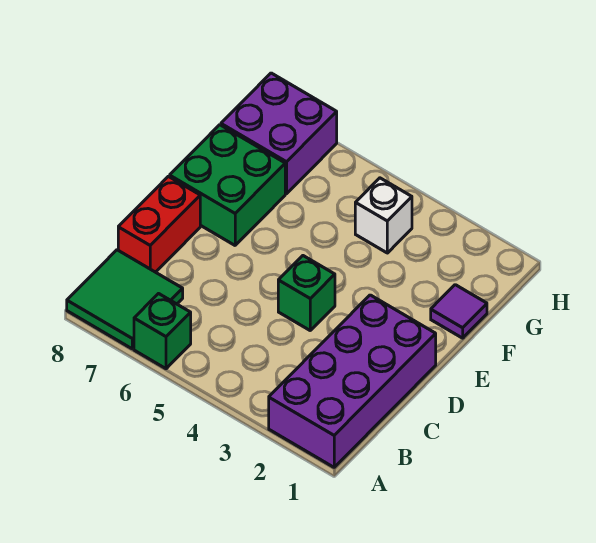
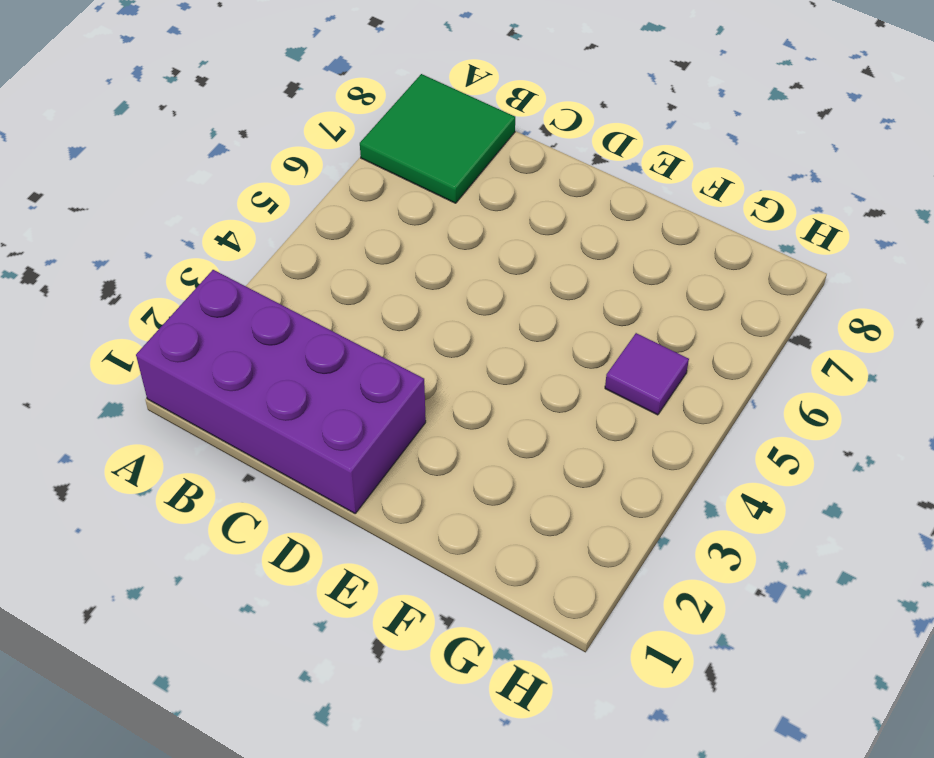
purple tile G5 level 1 -> purple tile F1 level 1
none -> green brick A6 level 1
none -> red brick C8:D8 level 1

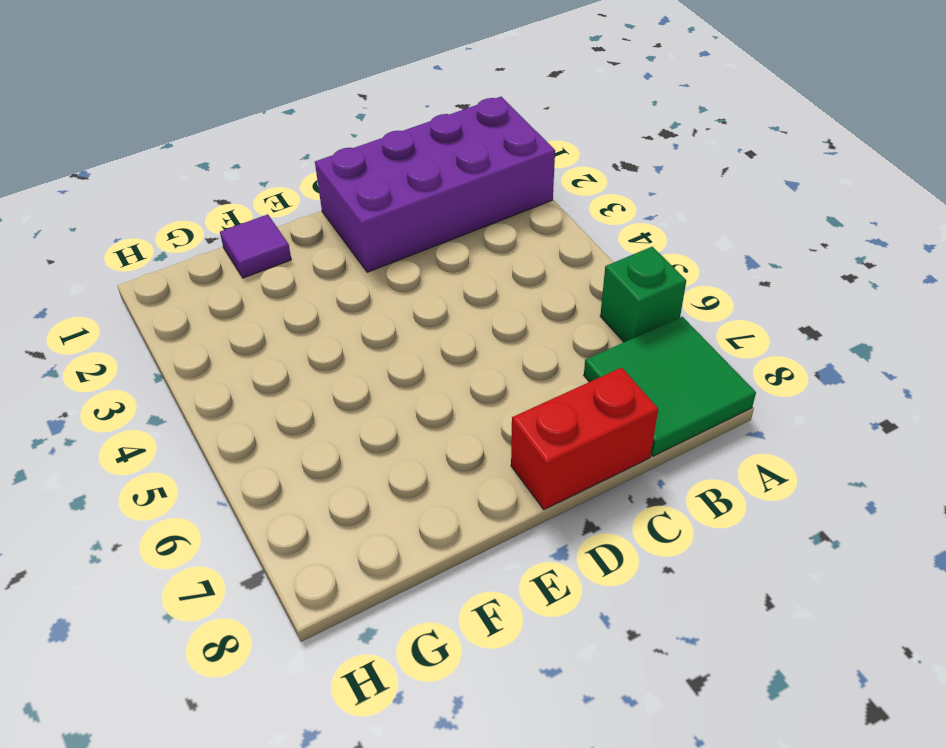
none -> green brick D4 level 1
none -> green brick E7:F8 level 1

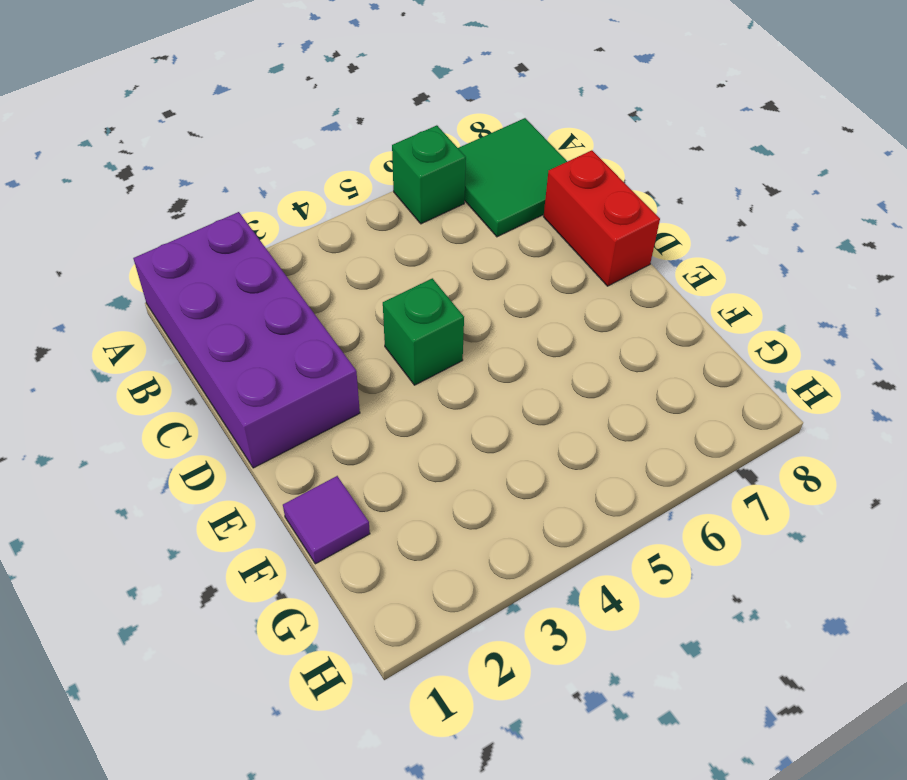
none -> green brick E7:F8 level 1
none -> white brick G4 level 1

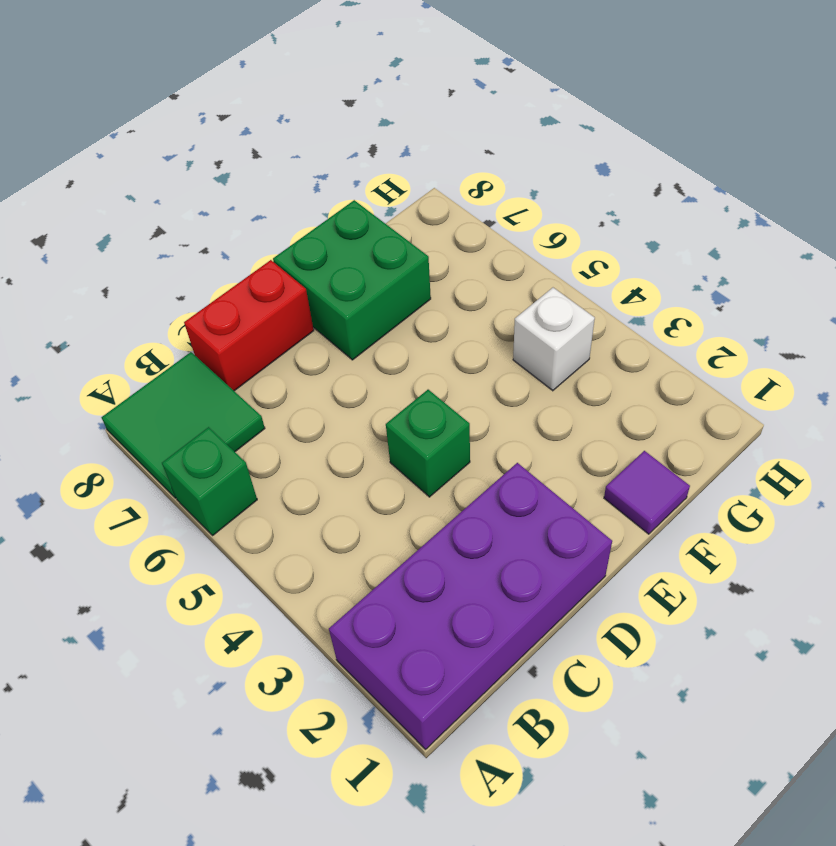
none -> purple brick G7:H8 level 1

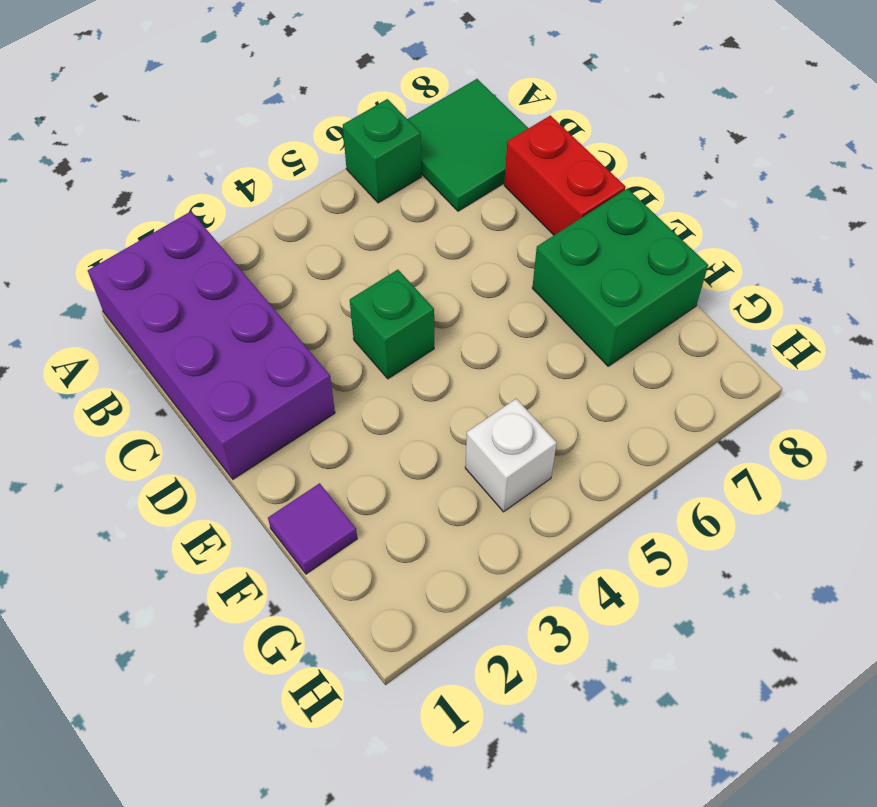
none -> purple brick G7:H8 level 1

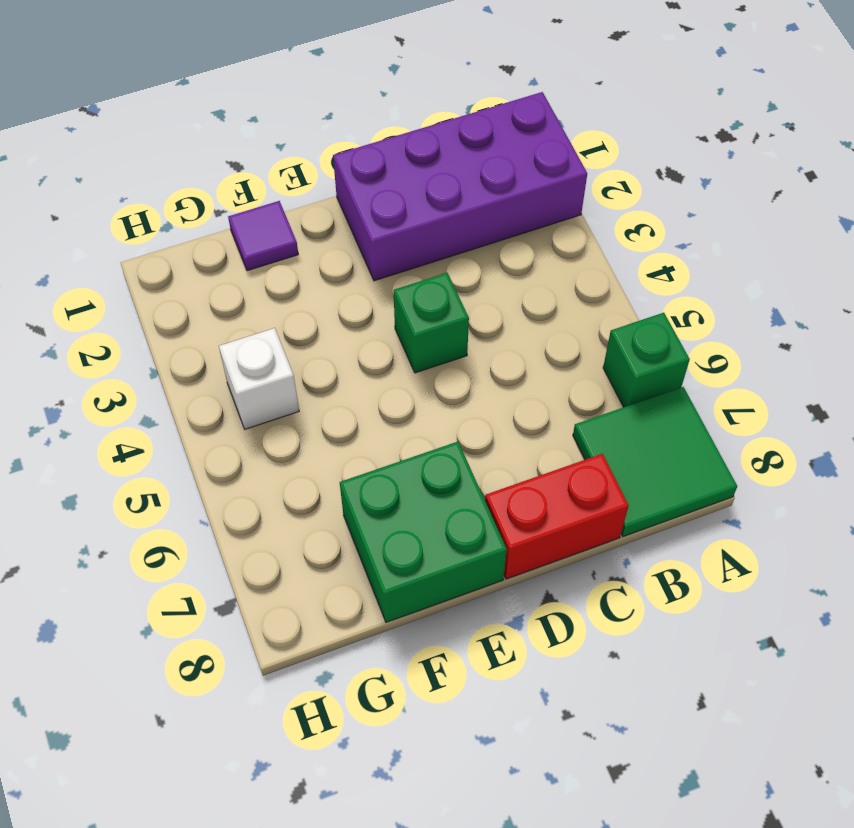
none -> purple brick G7:H8 level 1

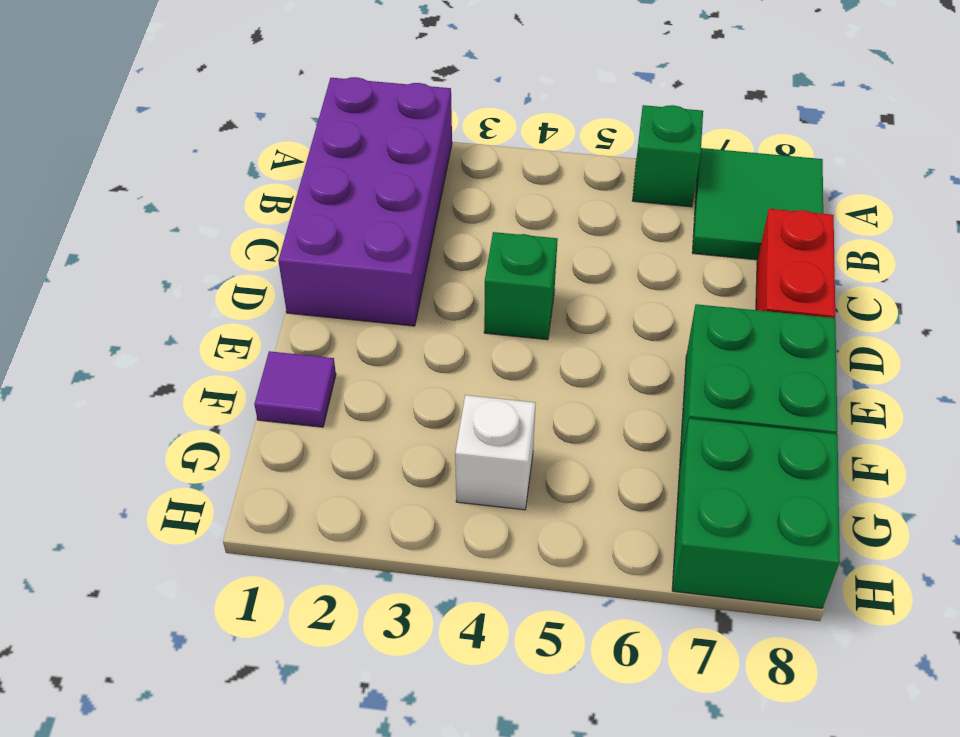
green brick G7:H8 level 1 -> purple brick G7:H8 level 1

